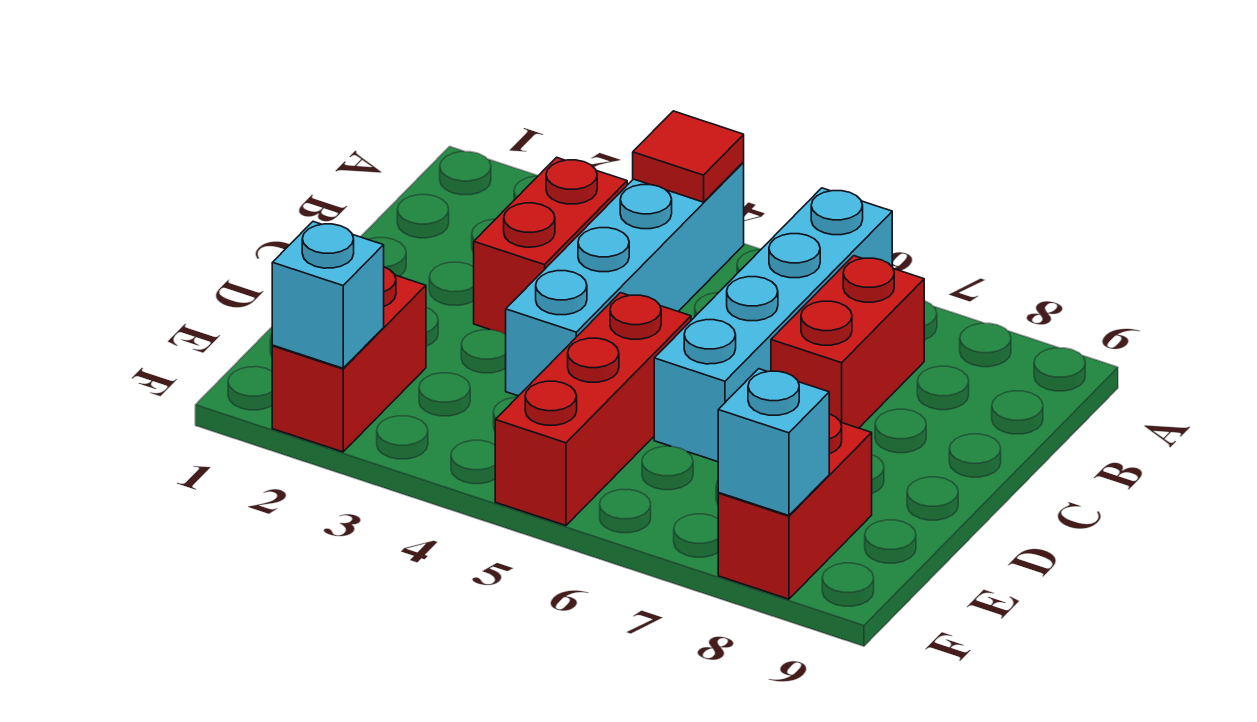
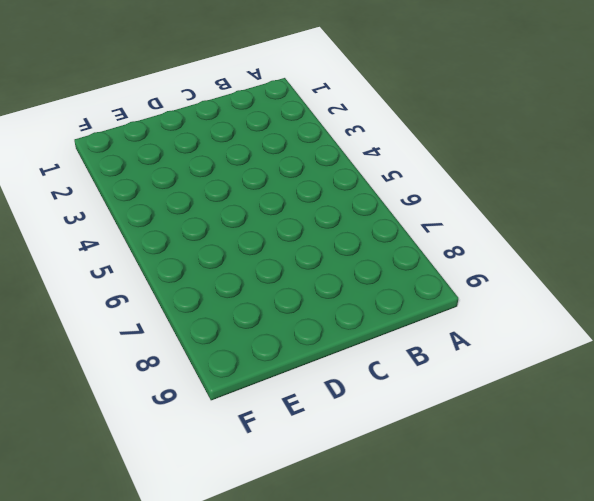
none -> cyan brick A4:D4 level 1
none -> cyan brick A6:D6 level 1

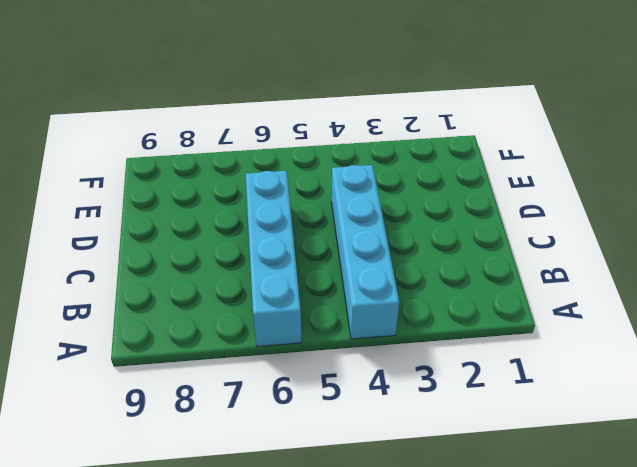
none -> red brick B3:C3 level 1
none -> red brick B7:C7 level 1

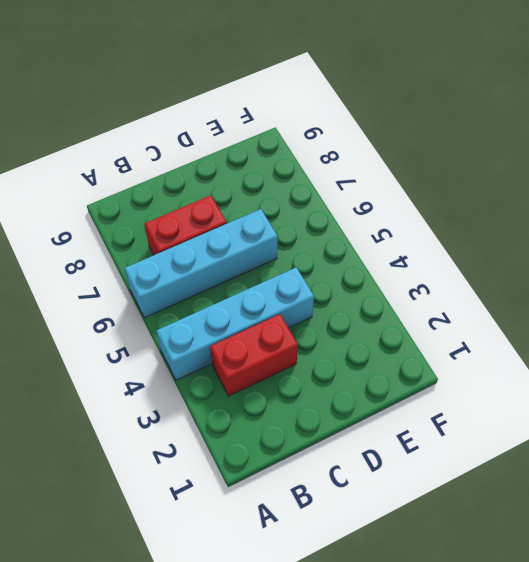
none -> red brick D5:F5 level 1
none -> red brick E2:F2 level 1

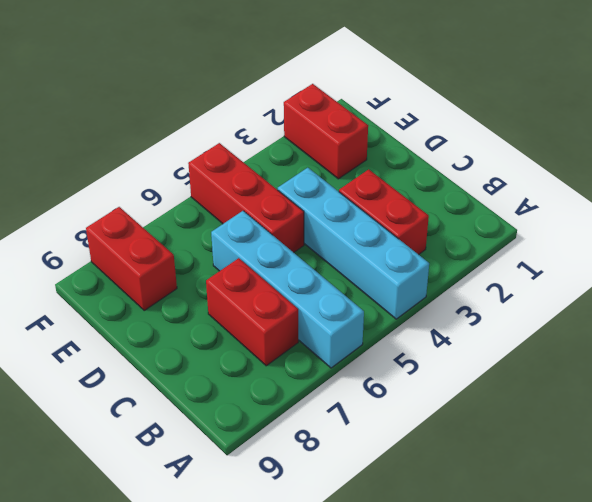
none -> red tile A4 level 2
none -> cyan brick F2 level 2

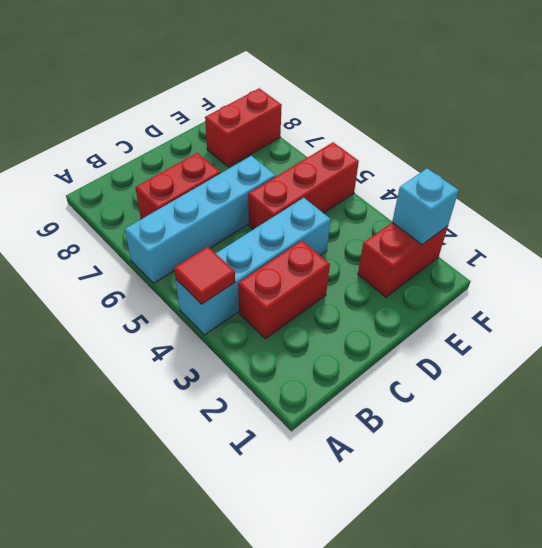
none -> cyan brick F8 level 2

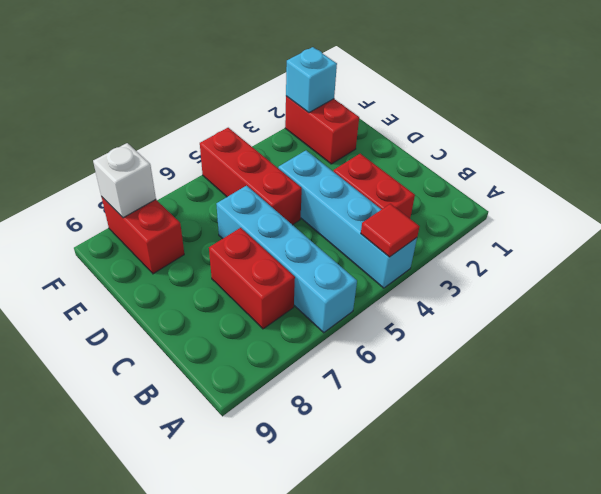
white brick F8 level 2 -> cyan brick F8 level 2

